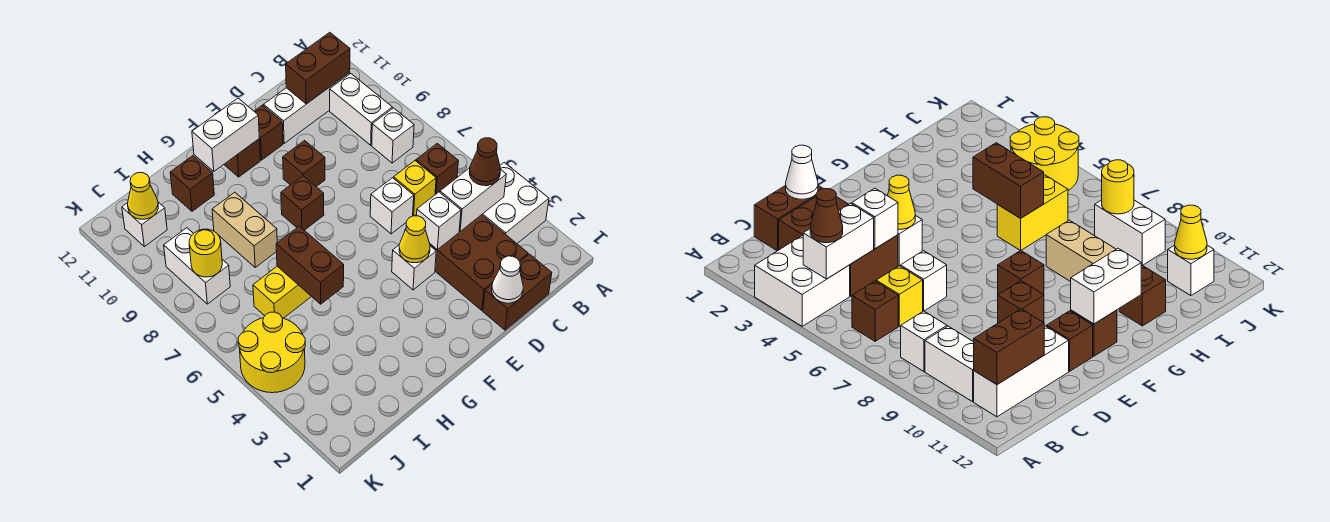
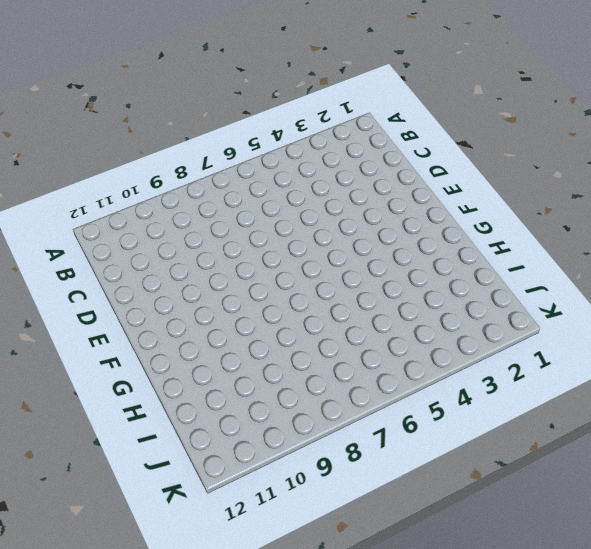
none -> white brick A3:B4 level 1
none -> brown brick B6 level 1
none -> white brick B8 level 1
none -> white brick B9:B10 level 1

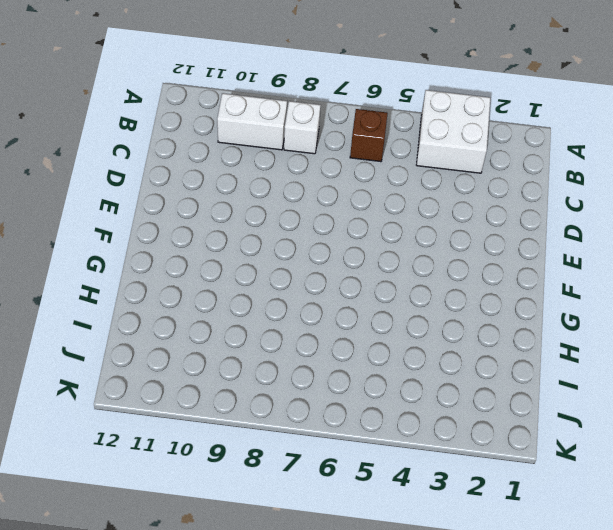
none -> white brick B11:D11 level 1
none -> brown brick C1:D1 level 1
none -> brown brick C2:D4 level 1
none -> yellow brick C6 level 1

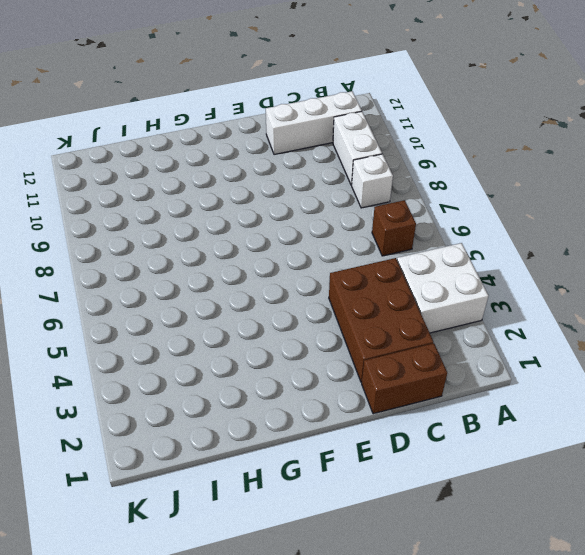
none -> yellow brick C6 level 1
none -> white brick D6 level 1
none -> white brick E4 level 1
none -> brown brick E9 level 1

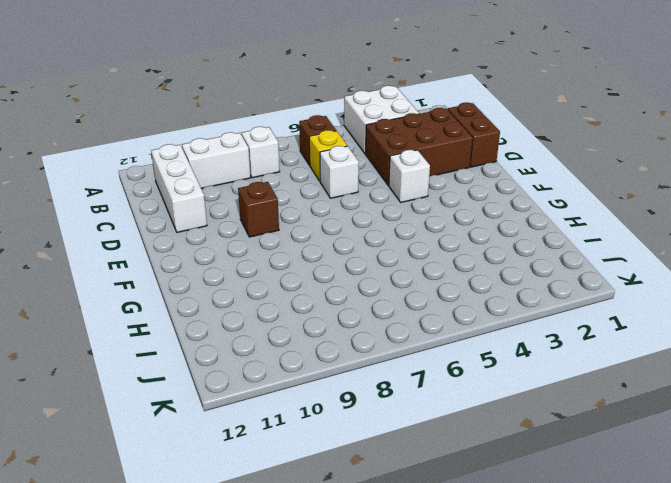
none -> brown brick E11 level 1
none -> brown brick F8 level 1
none -> brown brick F11 level 1
none -> yellow brick H6:I6 level 1

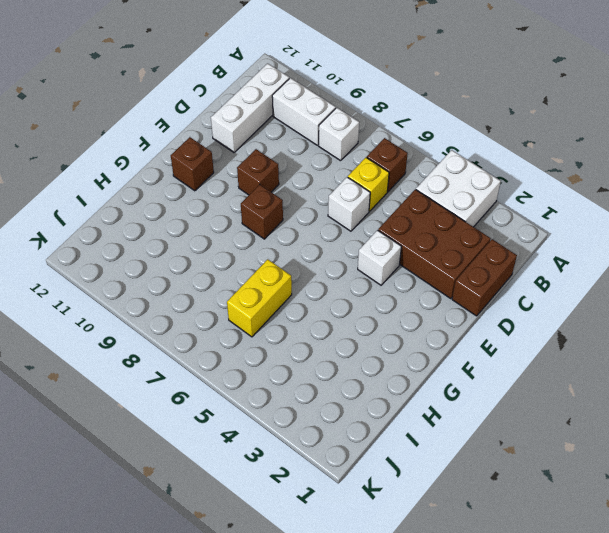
none -> brown brick E11 level 1
none -> tan brick H8:H9 level 1
none -> brown brick H11 level 1
none -> yellow round brick J4:K5 level 1

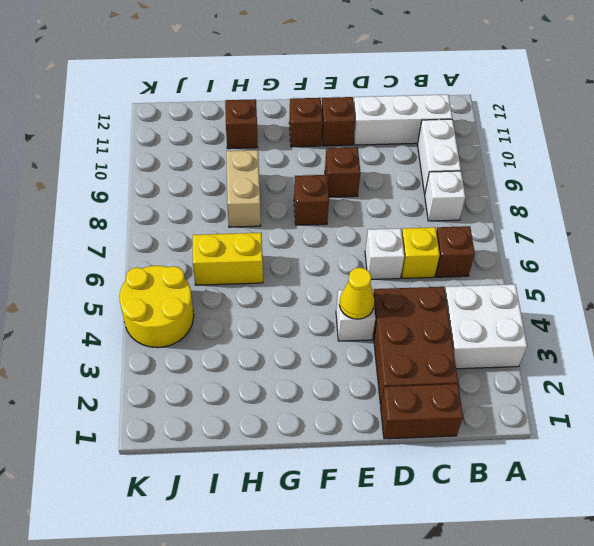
none -> white brick J8:J9 level 1
none -> white brick J11 level 1
none -> white brick B4:C4 level 2
none -> brown brick B11:C11 level 2

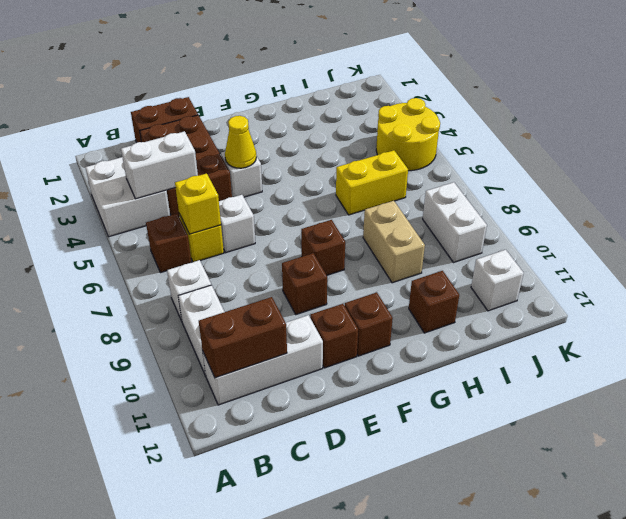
yellow brick C6 level 2 -> none
none -> white cone D1 level 2
none -> white brick D4 level 2
none -> white brick F11:G11 level 2
none -> brown brick H5:H6 level 2

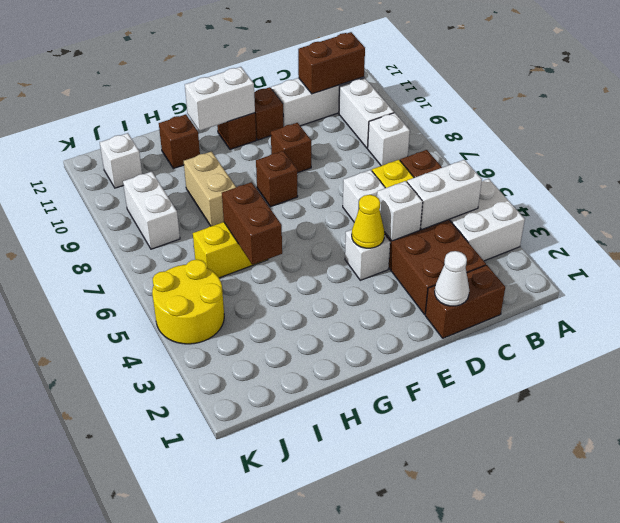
none -> yellow round brick J8 level 2
none -> yellow cone J11 level 2
none -> brown cone B4 level 3

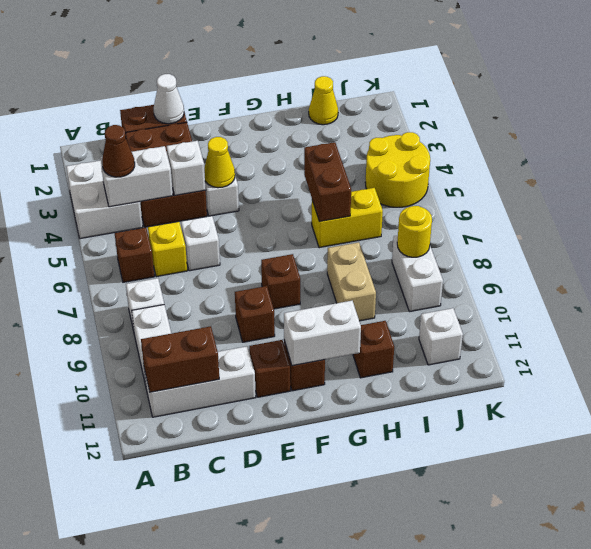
yellow cone I1 level 1 -> yellow cone J11 level 2

